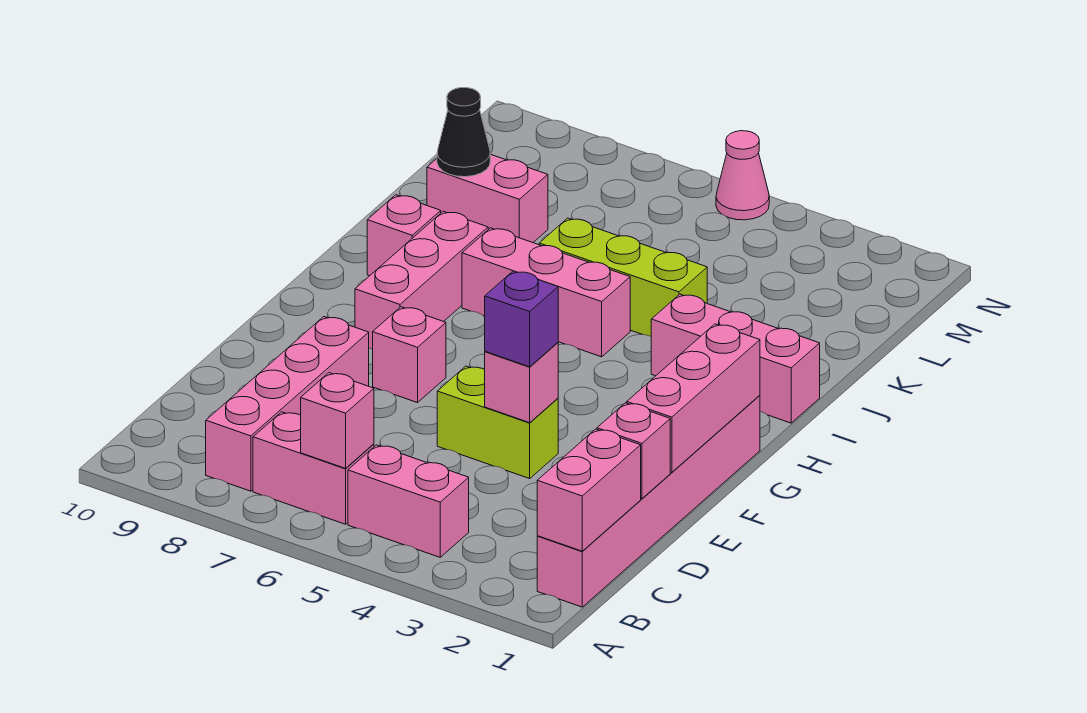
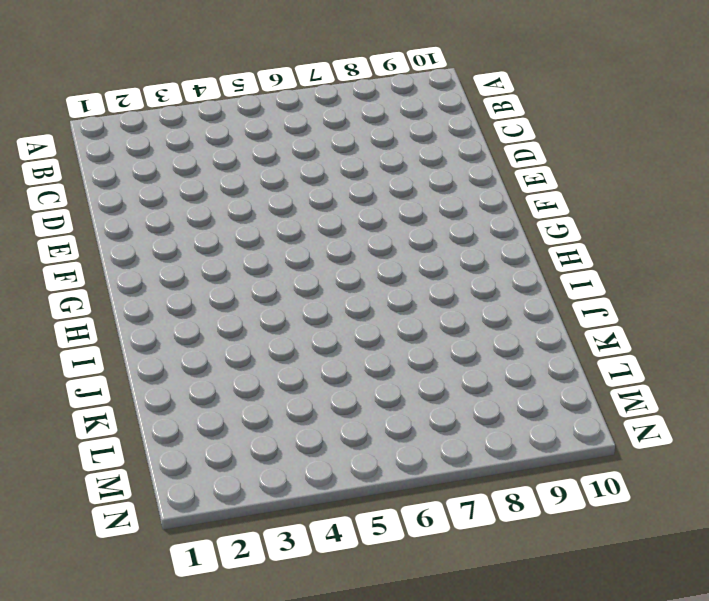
none -> pink brick B1:G1 level 1
none -> pink brick B4:B5 level 1
none -> pink brick B6:B7 level 1

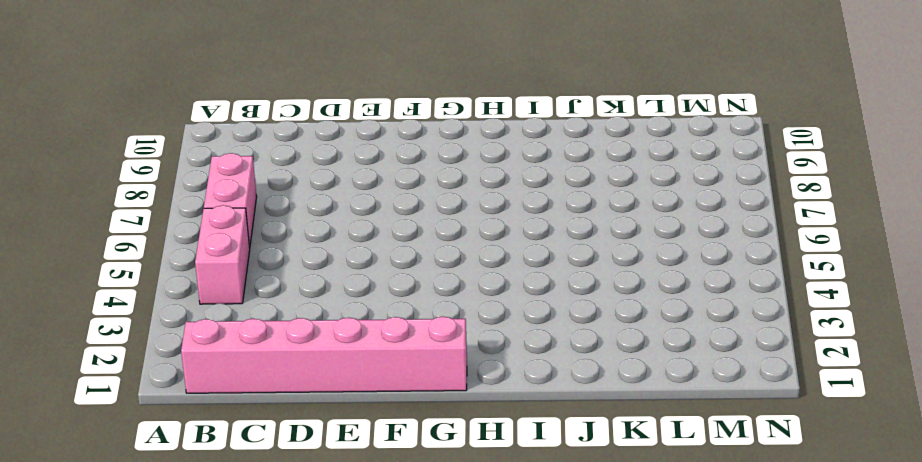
none -> pink brick B8:E8 level 1
none -> lime brick E4:E5 level 1
none -> pink brick F7 level 1

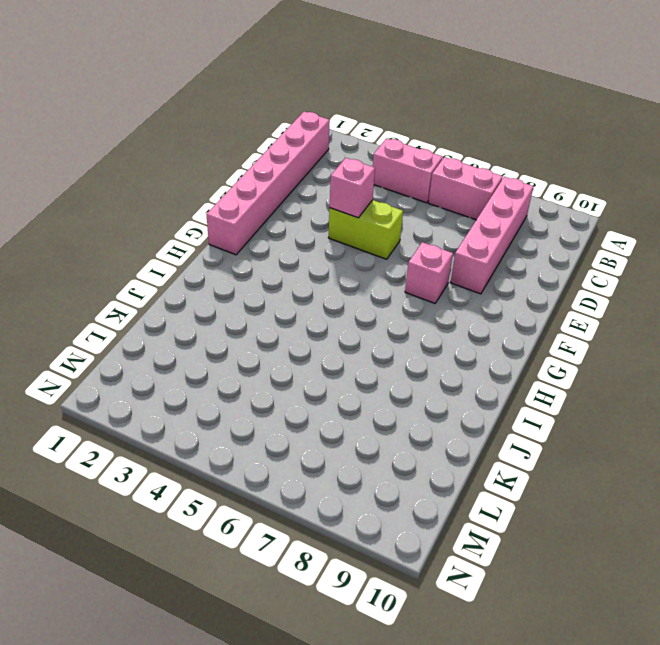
none -> pink brick G8:I8 level 1
none -> pink brick I1:I3 level 1
none -> pink brick I5:I7 level 1

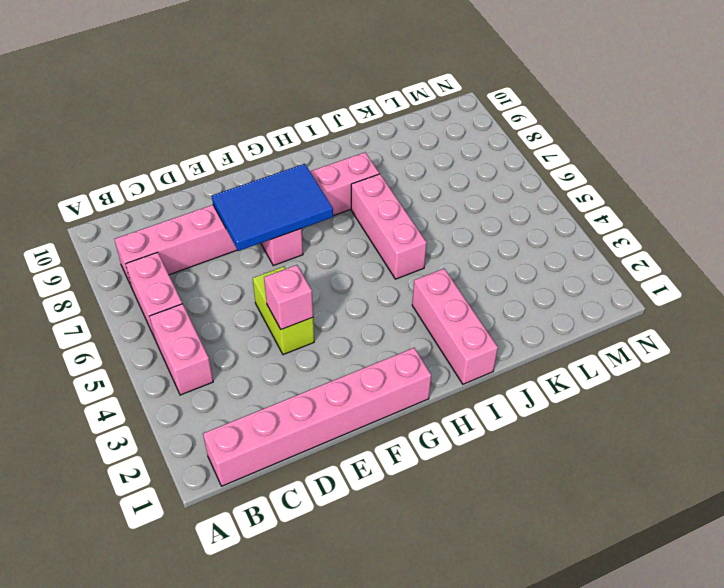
blue tile E7:G8 level 2 -> none
none -> pink brick I9 level 1
none -> lime brick J4:J6 level 1
none -> pink brick K8:K9 level 1

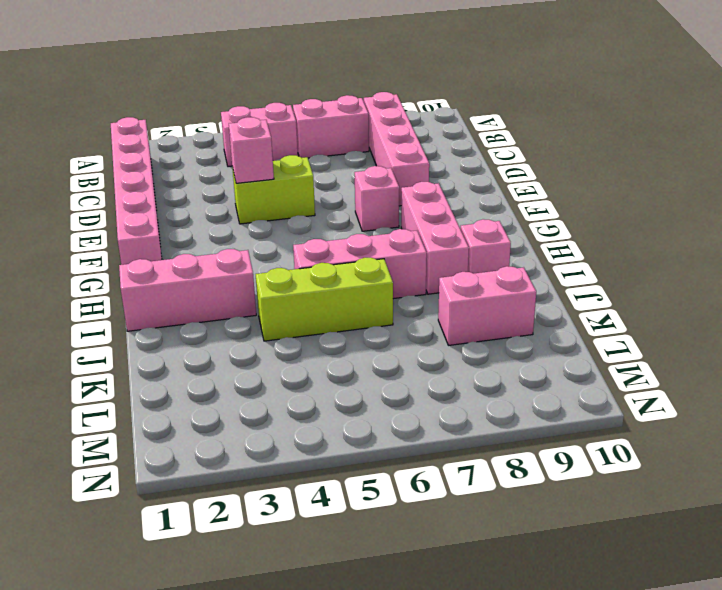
none -> pink cone N5 level 1
none -> pink brick B1:C1 level 2
none -> pink brick B6 level 2

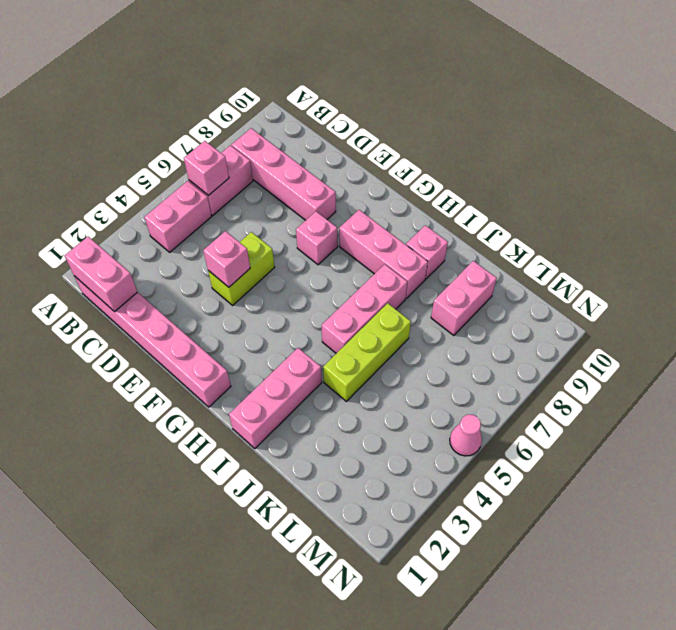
none -> pink brick D1 level 2
none -> pink brick E1:G1 level 2
none -> black cone K9 level 2

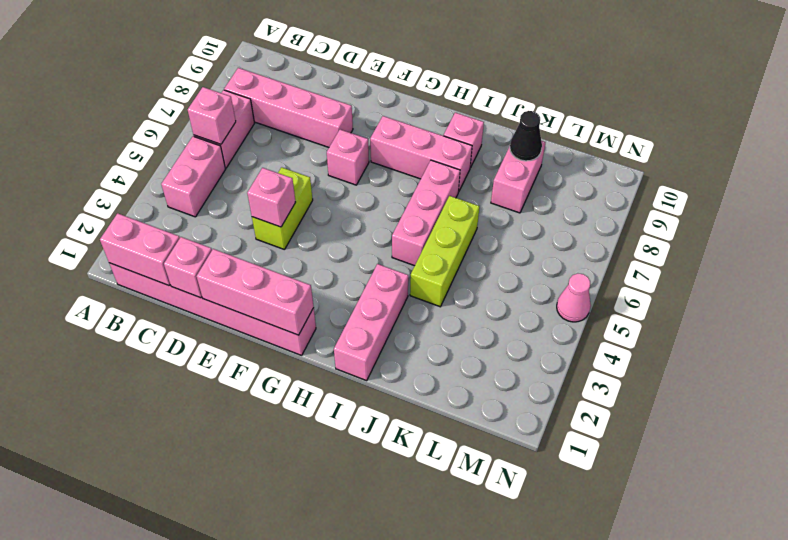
none -> purple brick E4 level 3

